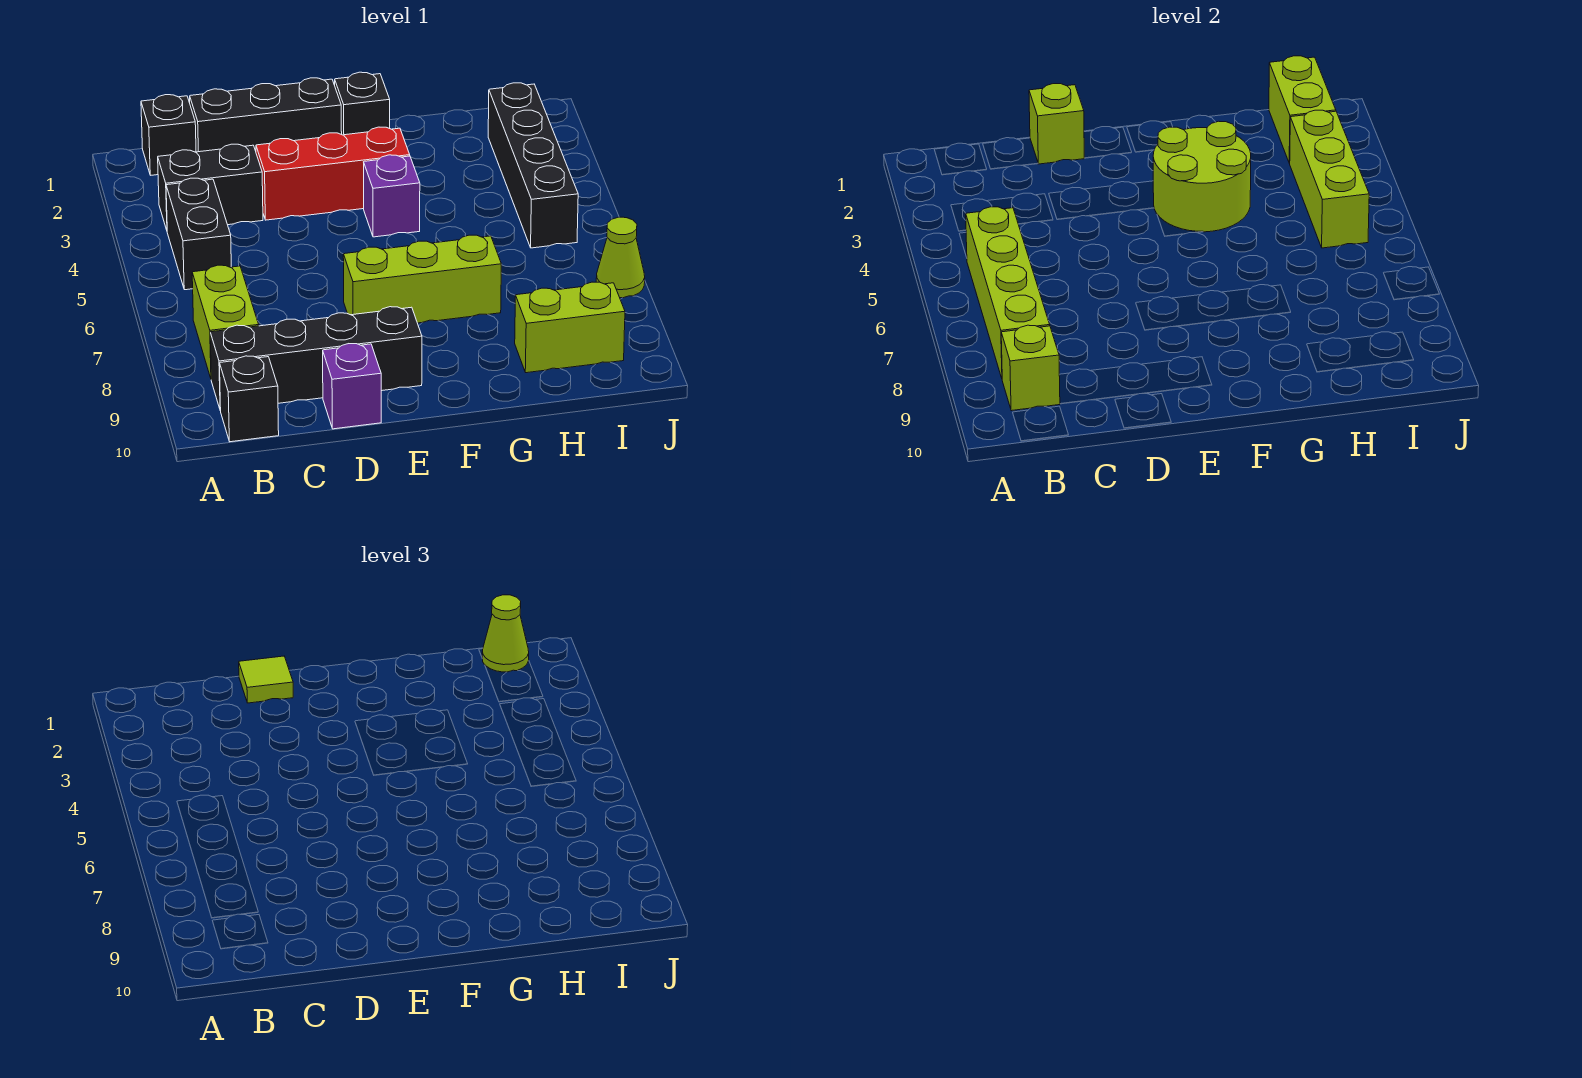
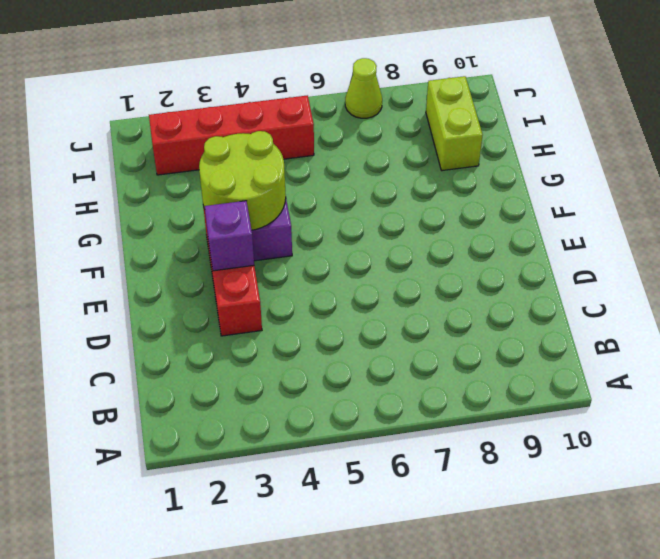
purple brick E3 level 2 -> purple brick D10 level 1
red brick I2:I5 level 1 -> black brick I2:I5 level 1
none -> black brick B1 level 1
none -> black brick B3:C3 level 1
none -> black brick B4:B5 level 1

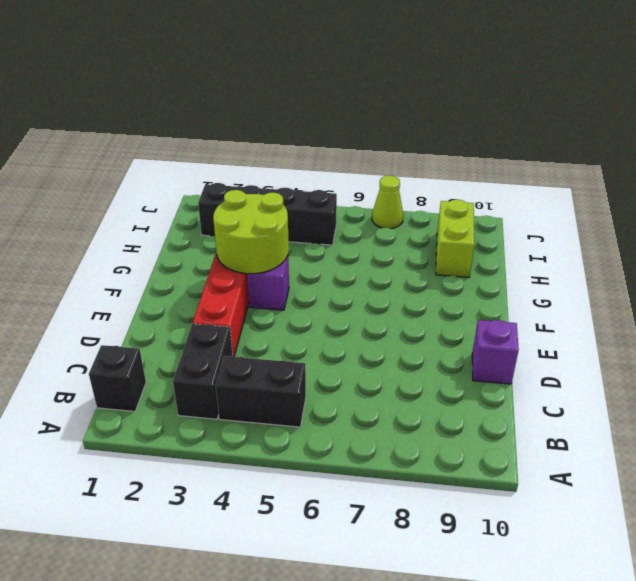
none -> lime brick B7:B8 level 1
none -> black brick B9:E9 level 1
none -> black brick B10 level 1

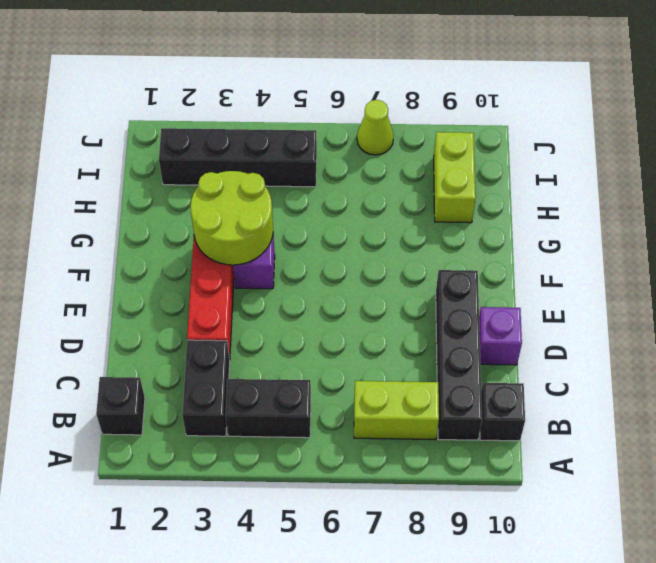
none -> black brick C1:E1 level 1
none -> lime brick E7:G7 level 1
none -> black brick F1 level 1

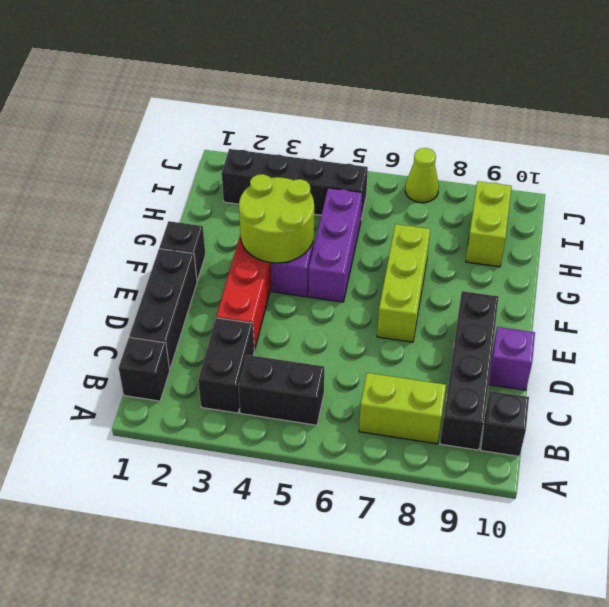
purple brick F5:H5 level 1 -> none
none -> lime brick B5:B8 level 2
none -> lime brick B9 level 2
none -> lime brick D1 level 2

